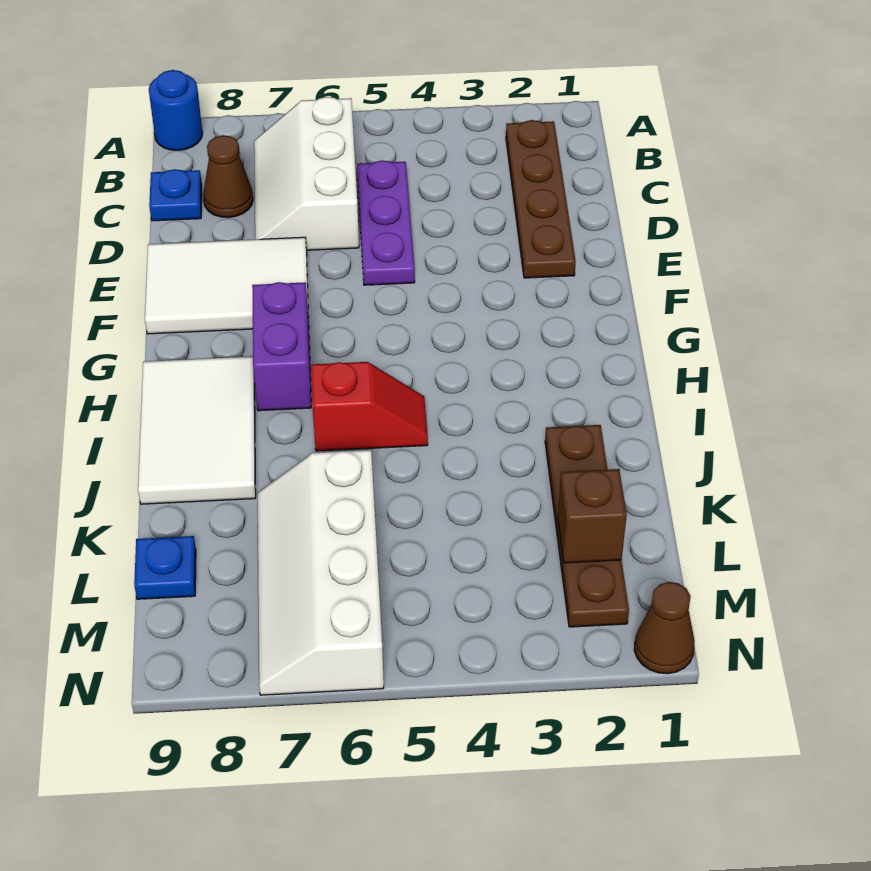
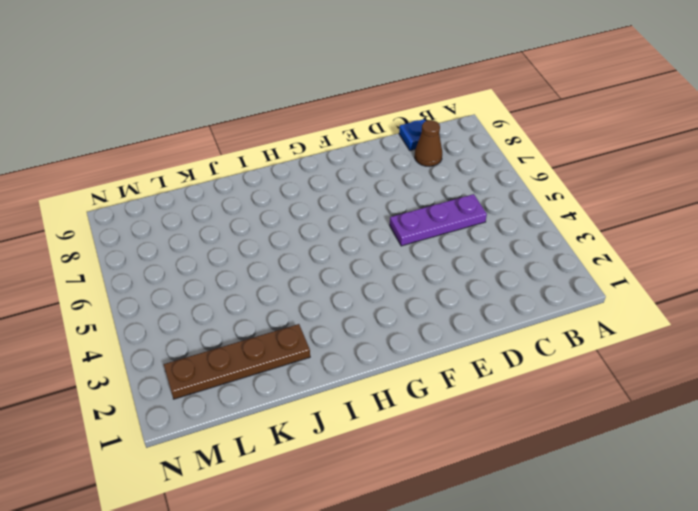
none -> blue round brick A9 level 1
none -> brown plate B2:E2 level 1
none -> white slope B6:D7 level 1 top 6

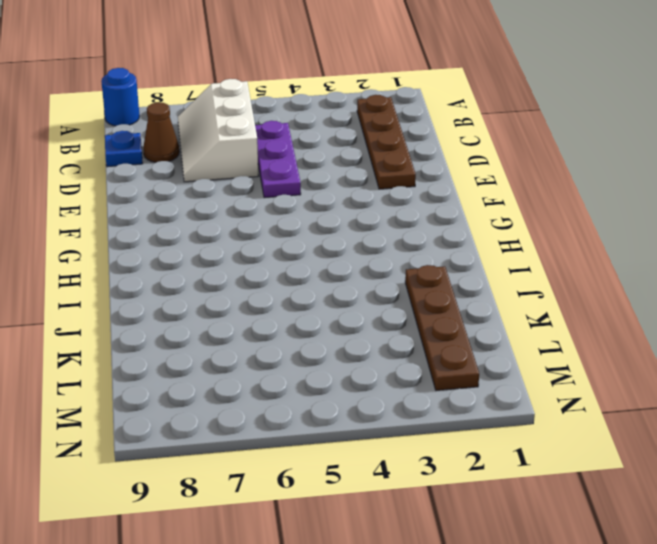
none -> white tile E7:F9 level 1
none -> purple brick G7:H7 level 1
none -> white tile H8:J9 level 1

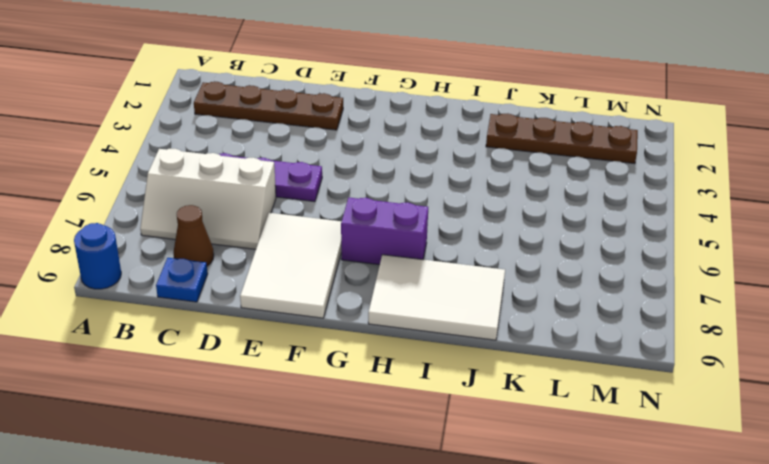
none -> red slope I5:I6 level 1 top 6
none -> white slope K6:N7 level 1 top 6
none -> blue plate L9 level 1

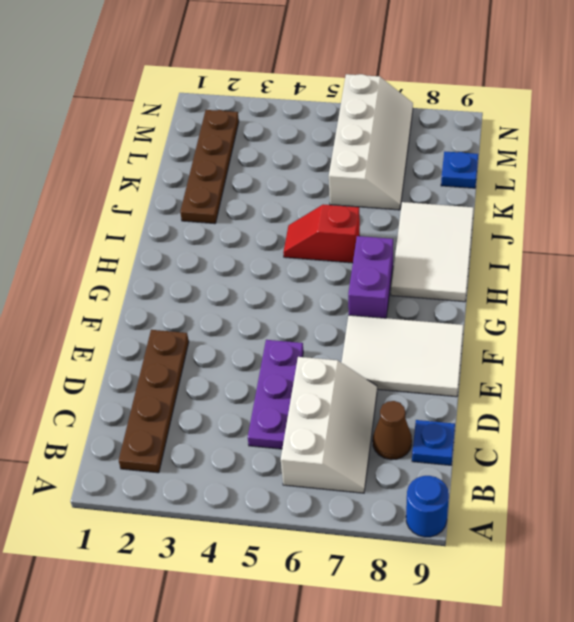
none -> brown cone N1 level 1
none -> brown brick L2 level 2

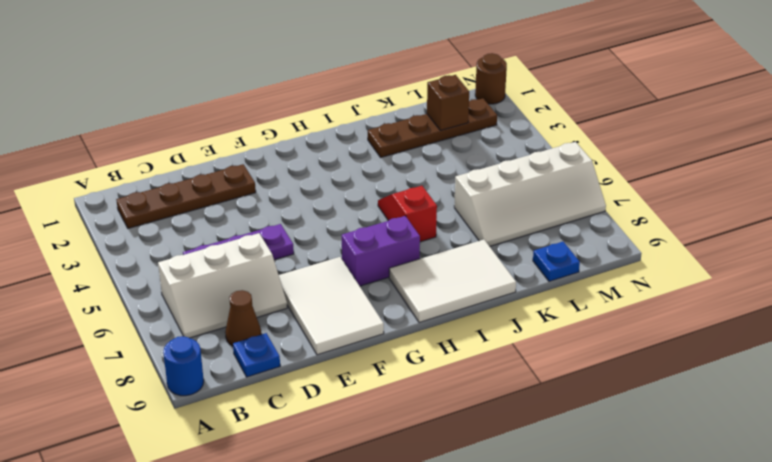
brown round brick N1 level 1 -> brown cone N1 level 1

